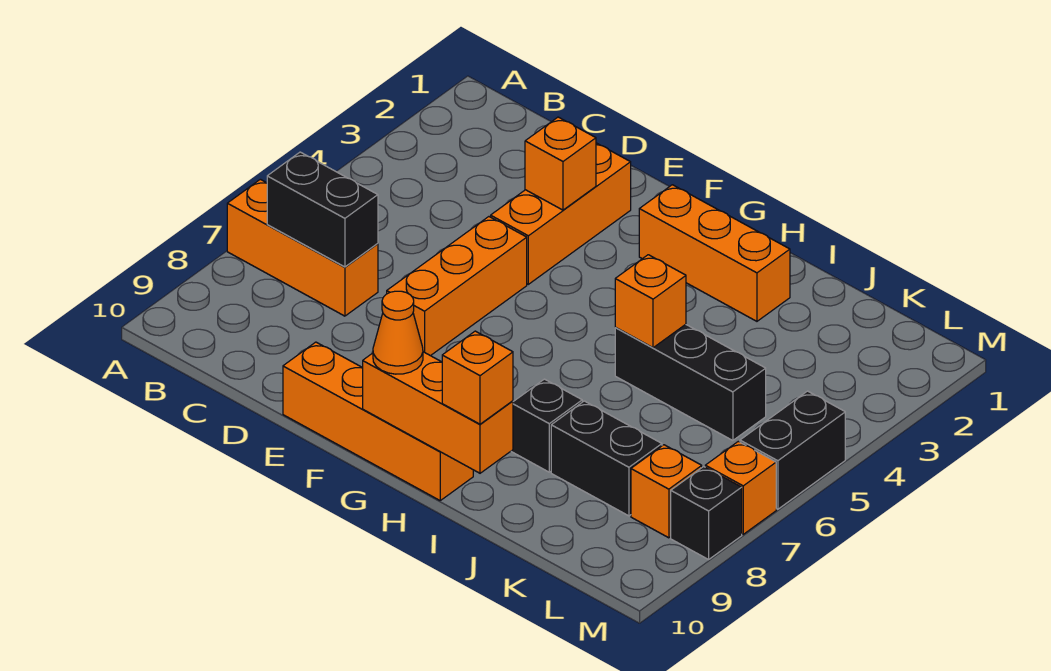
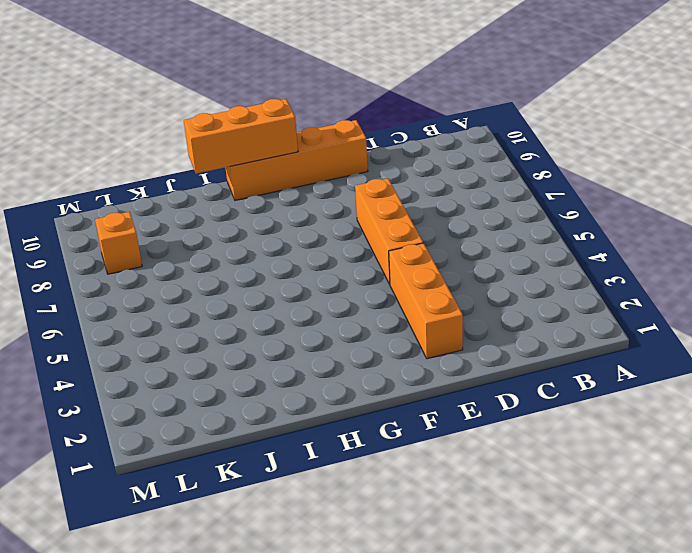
none -> orange brick A7:C7 level 1
none -> orange brick G2:I2 level 1
none -> black brick I5:K5 level 1

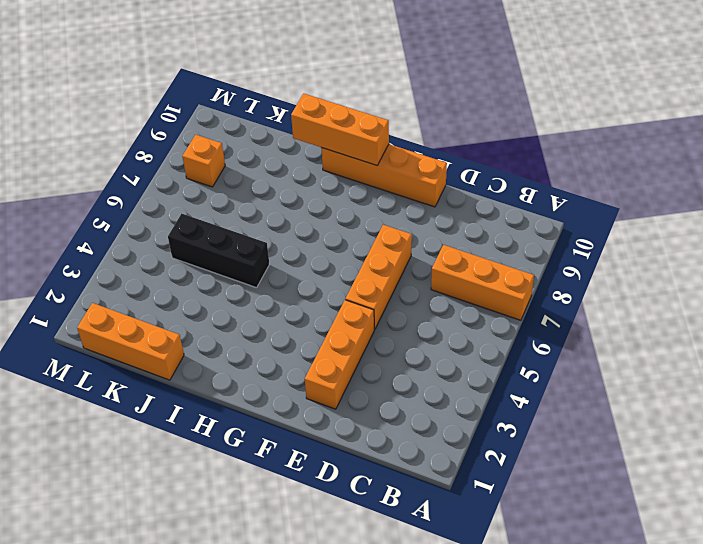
orange brick J1:L1 level 1 -> orange brick G2:I2 level 1
none -> black brick I8 level 1
none -> black brick J8:K8 level 1
none -> black brick M5:M6 level 1

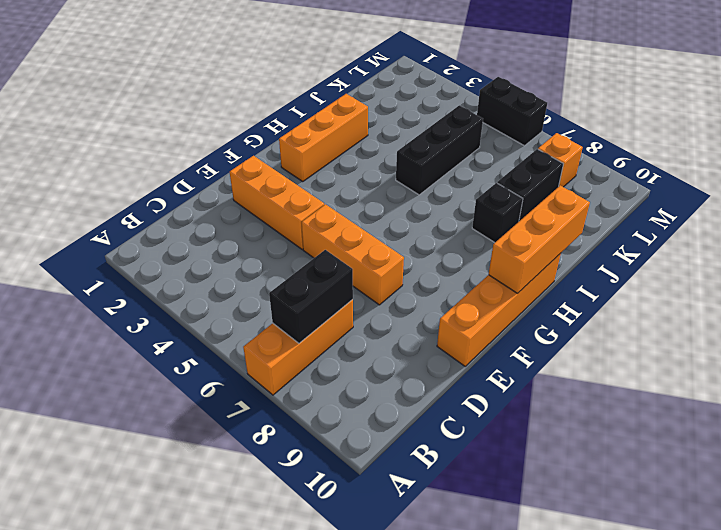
none -> orange brick M7 level 1
none -> black brick M8 level 1
none -> orange brick E3 level 2

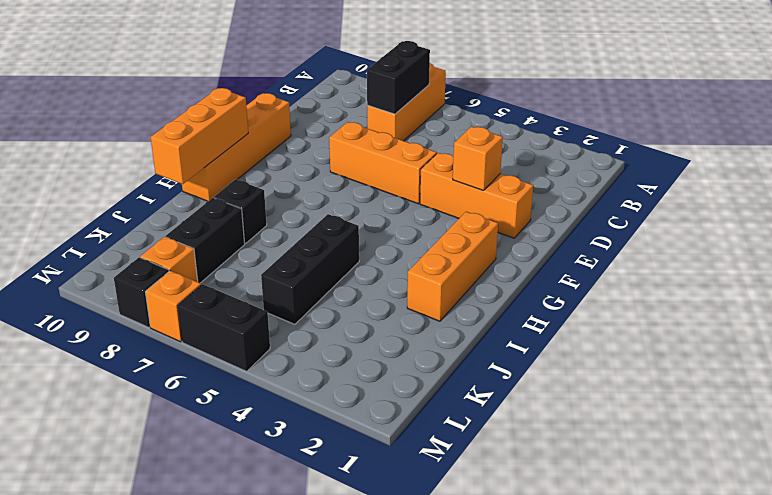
none -> orange brick I5 level 2
none -> orange cone G10 level 3
none -> orange brick I10 level 3

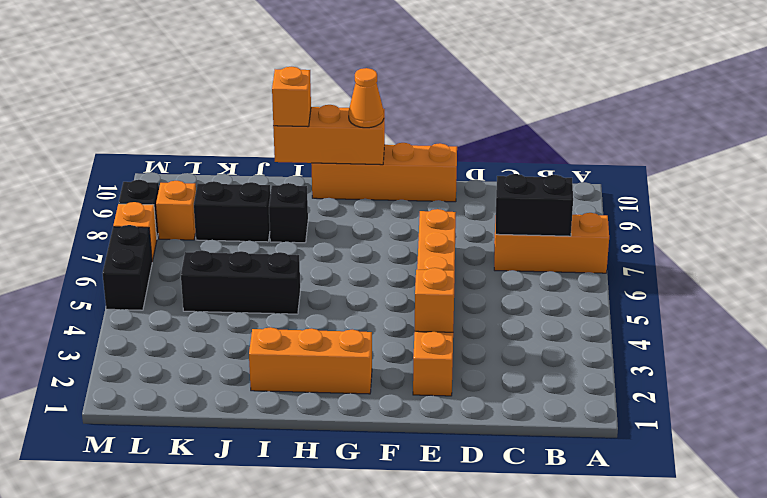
none -> orange brick I5 level 2

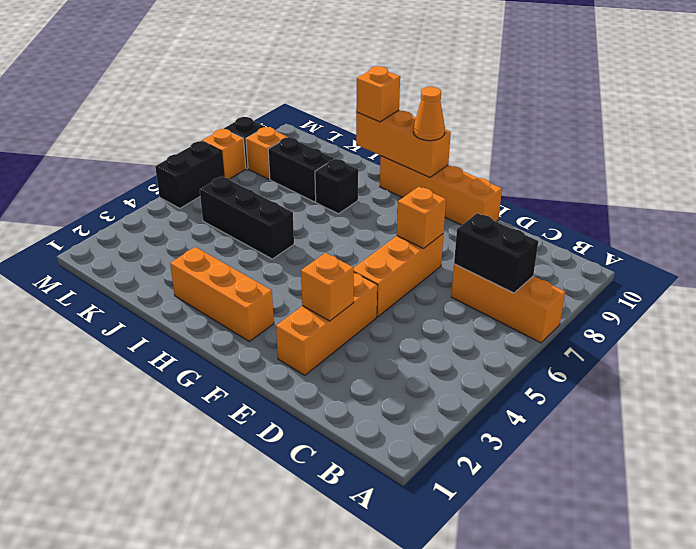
orange brick E7 level 2 -> orange brick I5 level 2

